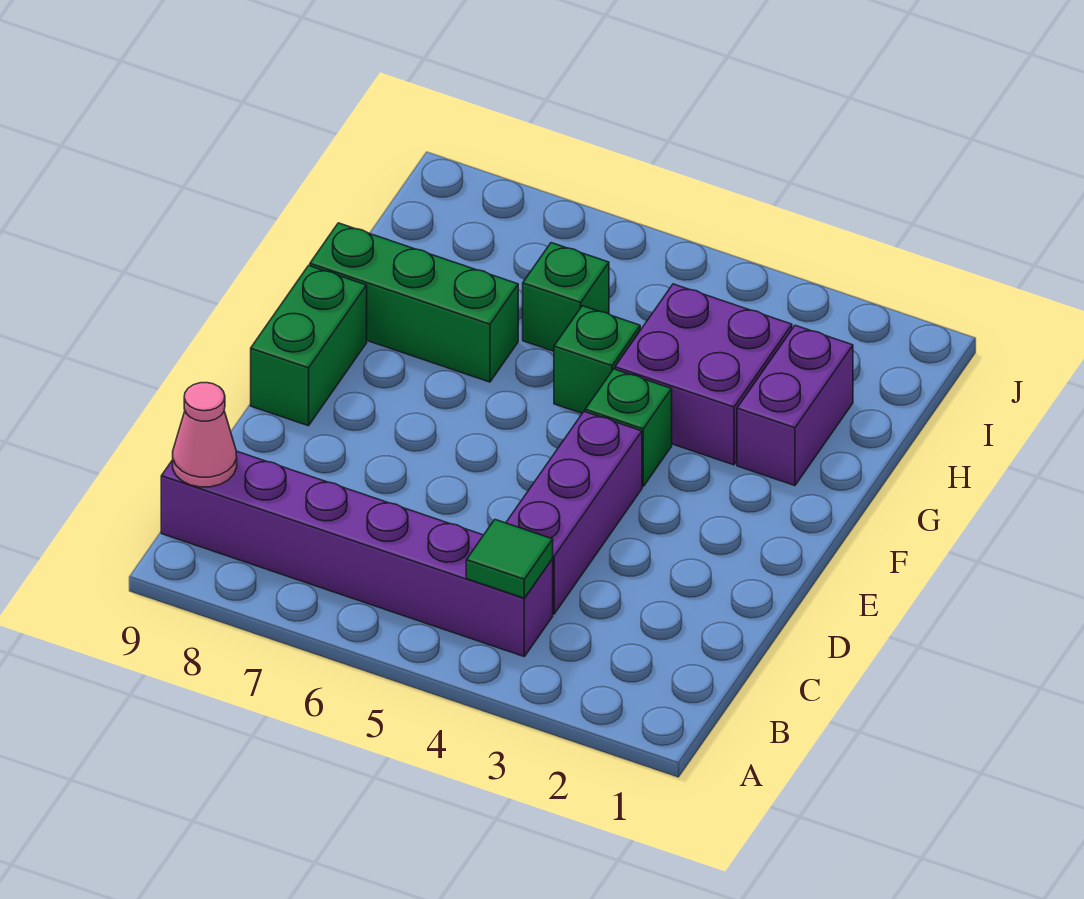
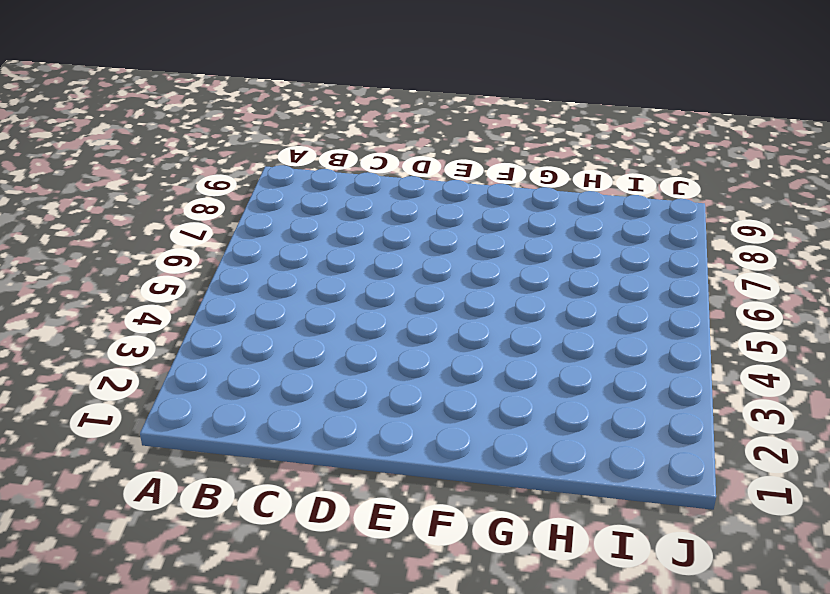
none -> purple brick B4:B9 level 1
none -> purple brick C4:E4 level 1

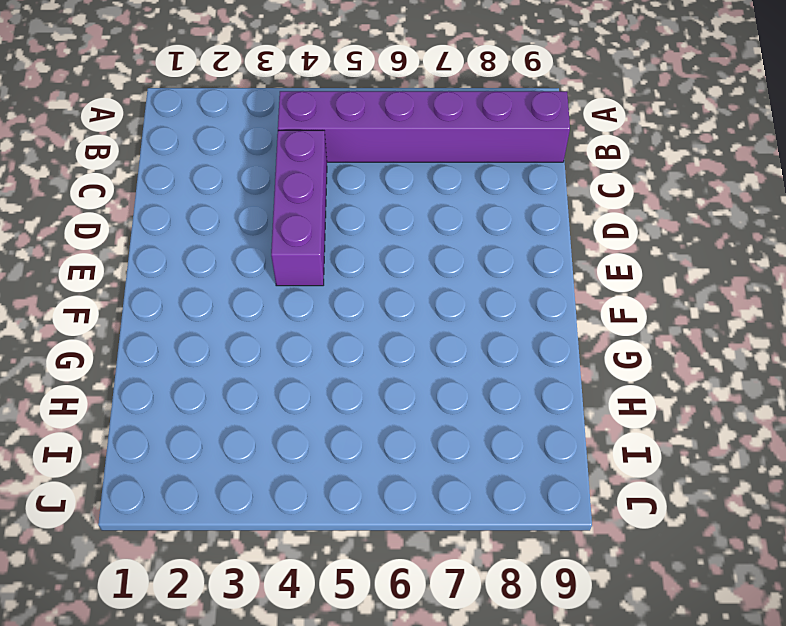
none -> green brick E9:F9 level 1
none -> green brick F4 level 1

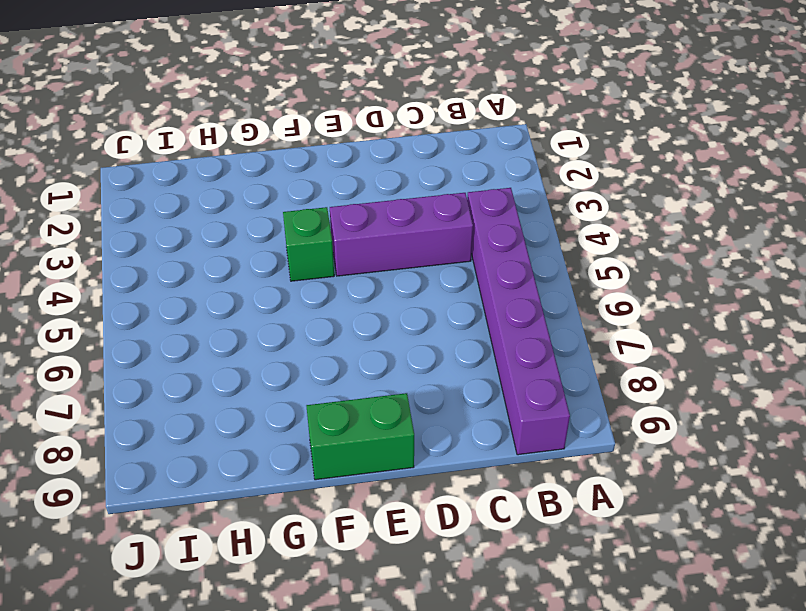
none -> purple brick G2:H2 level 1
none -> purple brick G3:H4 level 1

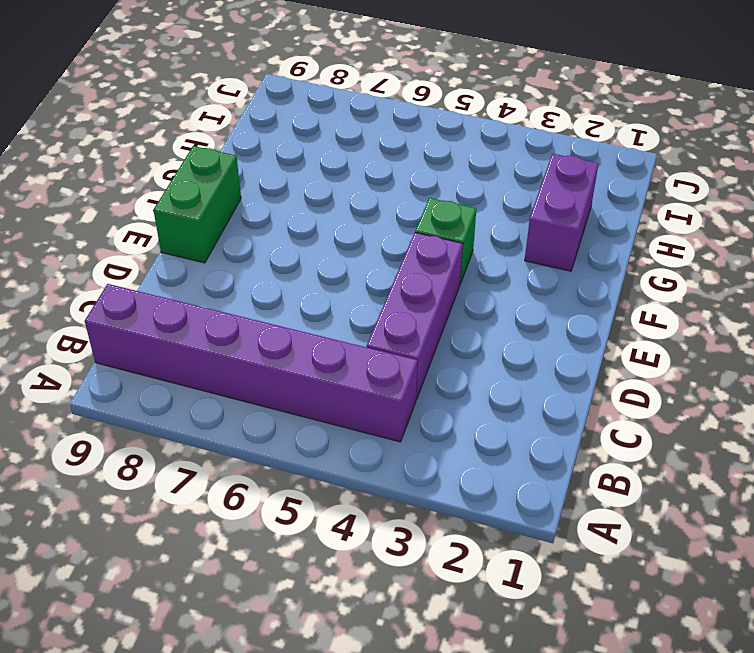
none -> purple brick G3:H4 level 1
none -> green brick G5 level 1

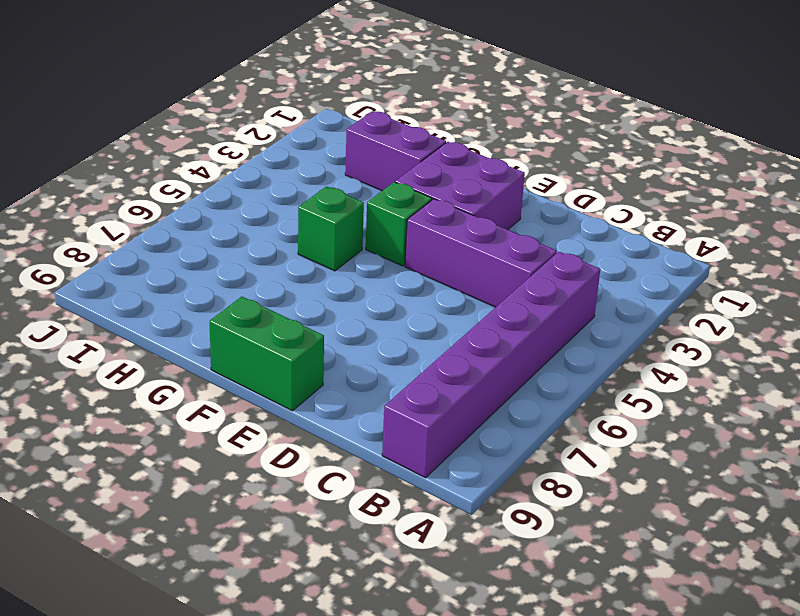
purple brick E2:F3 level 1 -> purple brick G3:H4 level 1
none -> green brick G7:G9 level 1
none -> green brick H6 level 1

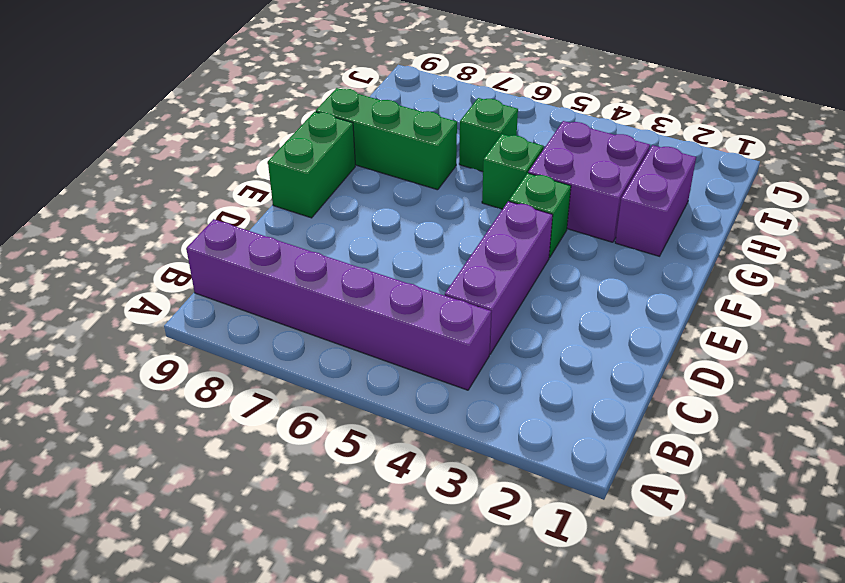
none -> green tile B4 level 2
none -> pink cone B9 level 2

